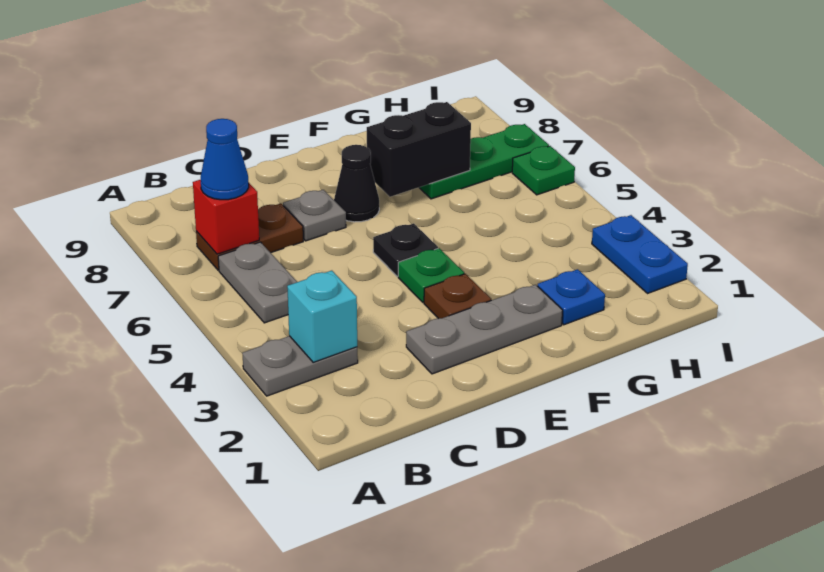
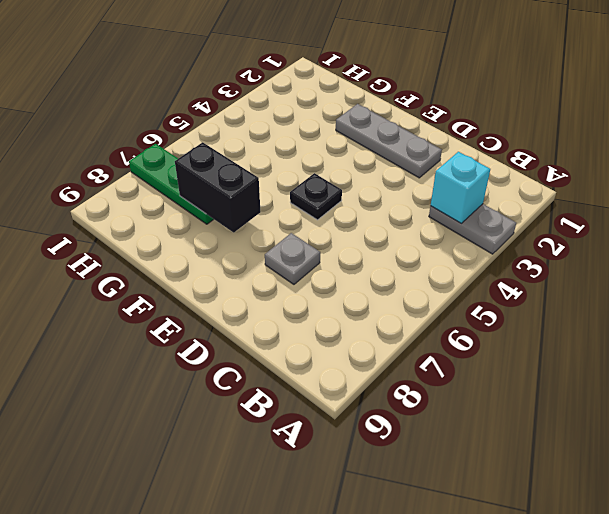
none -> grey plate B5:B6 level 1
none -> brown plate B7:C7 level 1
none -> brown plate E3 level 1

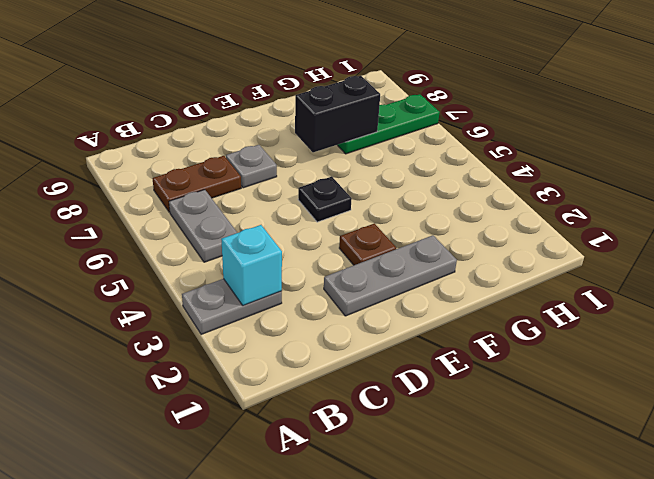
none -> green plate E4 level 1
none -> black cone E7 level 1
none -> blue plate G2 level 1

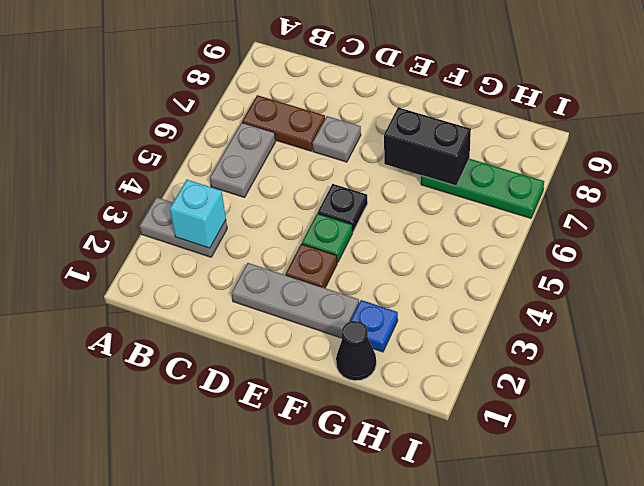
black cone G1 level 1 -> black cone E7 level 1
none -> blue plate I2:I3 level 1
none -> green plate I6 level 1
none -> red brick B7 level 2

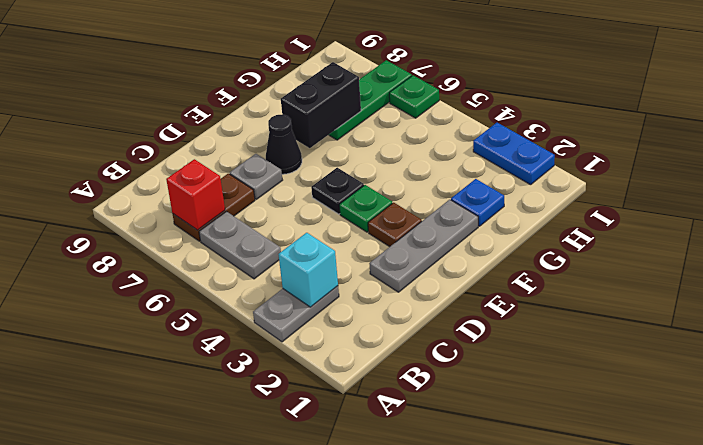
none -> blue cone B7 level 3

